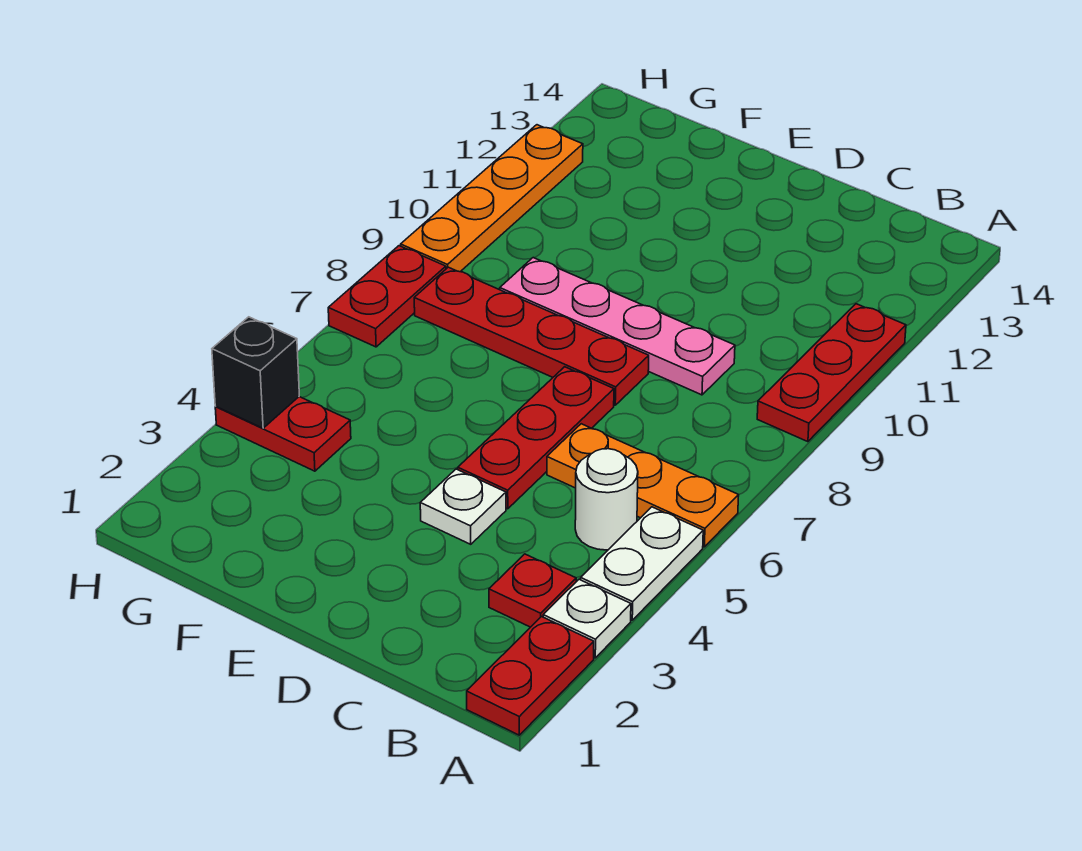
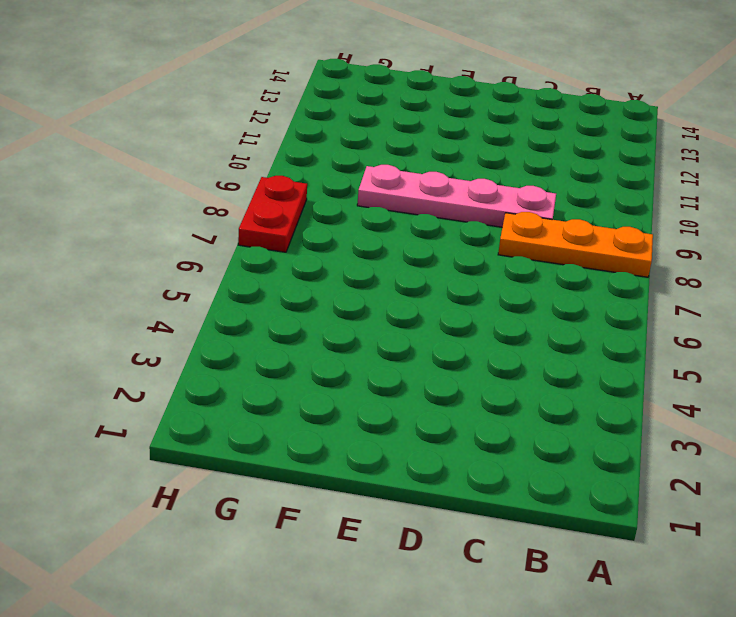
orange plate A8:C8 level 1 -> orange plate A6:C6 level 1
none -> red plate A1:A2 level 1
none -> white plate A3 level 1
none -> white plate A4:A5 level 1

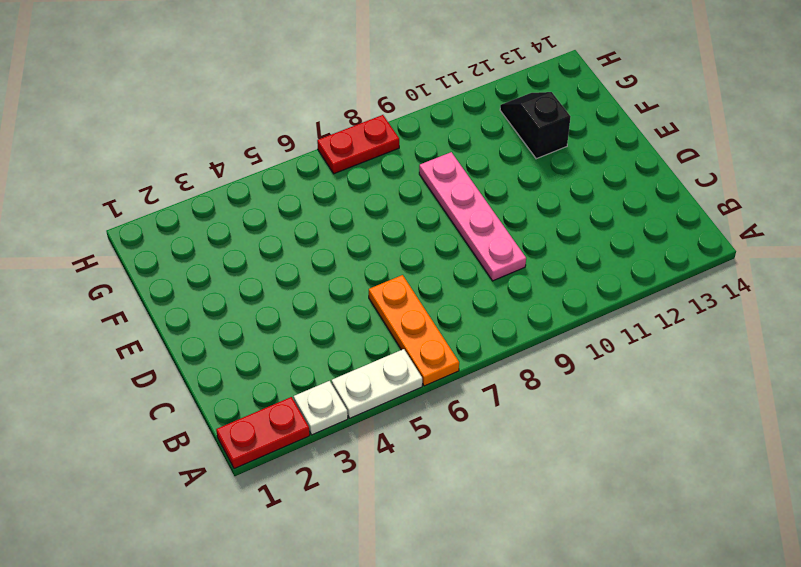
black slope F12:G12 level 1 top F -> none
none -> red plate A9:A11 level 1
none -> red plate B3 level 1
none -> white round brick B5 level 1

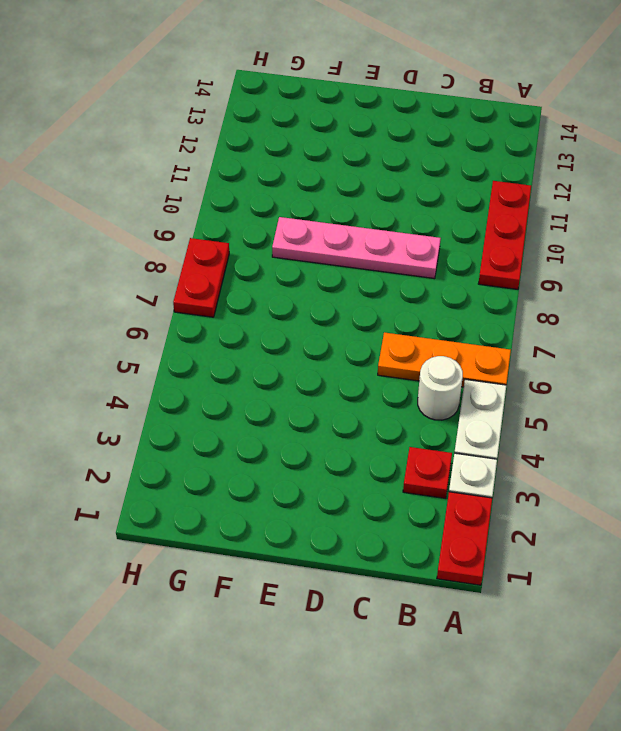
none -> white plate D4 level 1
none -> red plate D5:D7 level 1
none -> red plate D8:G8 level 1

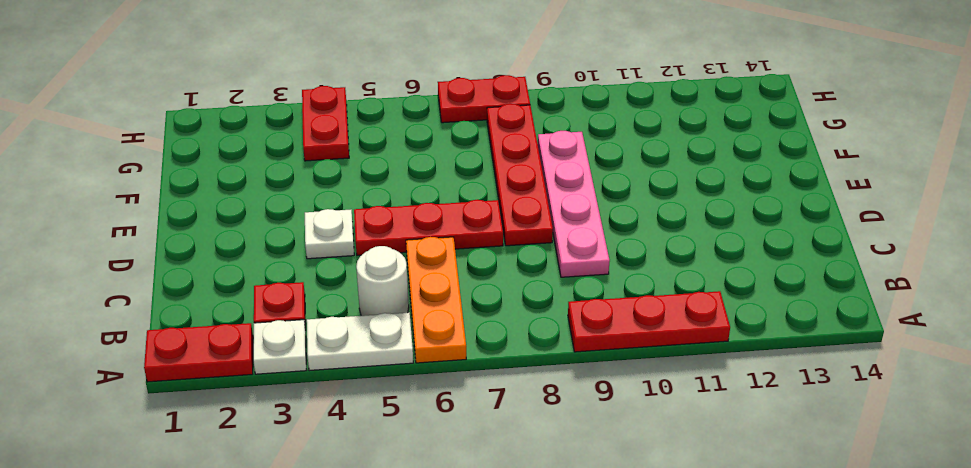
none -> orange plate H9:H12 level 1
none -> black brick H4 level 2

